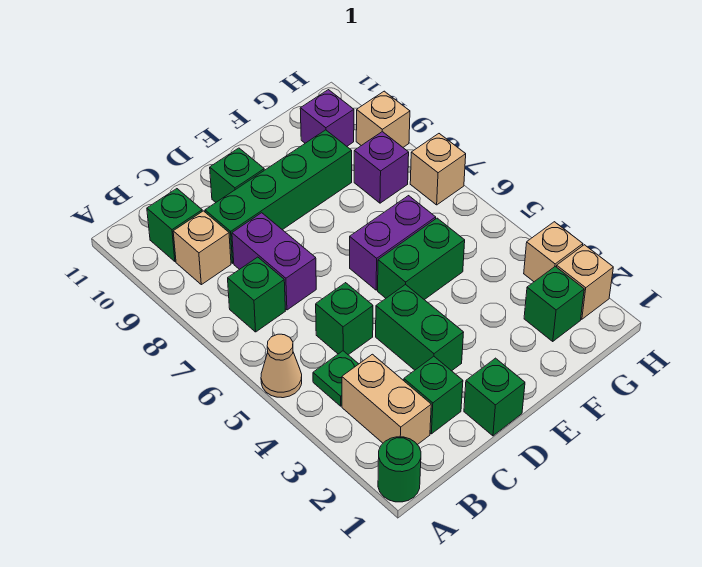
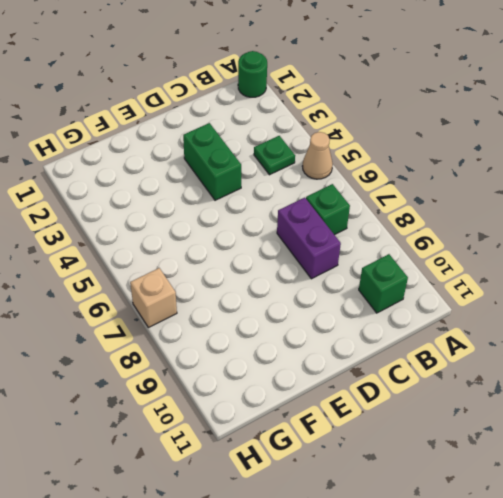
none -> tan brick B2:B3 level 1
none -> tan brick B9 level 1
none -> green brick C2 level 1

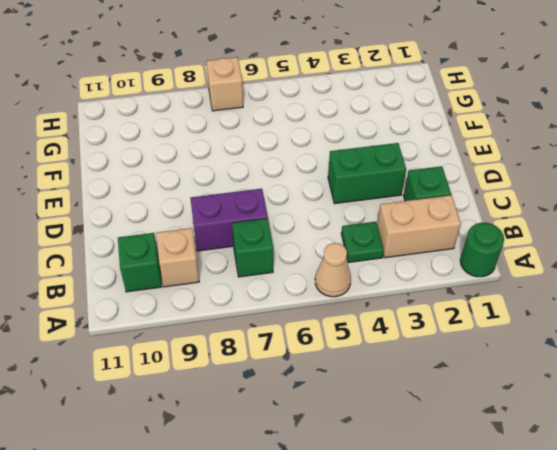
none -> green brick C5 level 1
none -> green brick C9:F9 level 1
none -> green brick D1 level 1

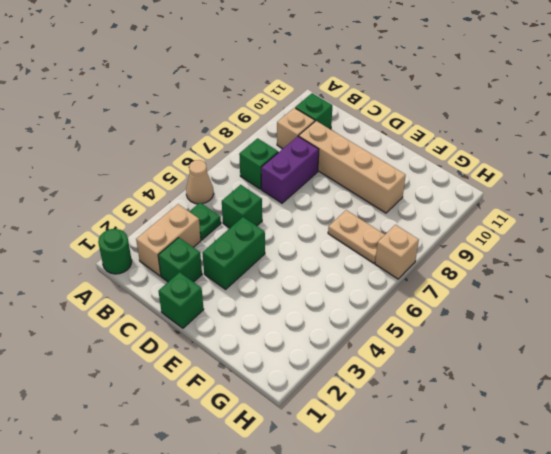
tan brick C9:F9 level 1 -> green brick C9:F9 level 1
tan plate F7:G7 level 1 -> none
none -> green brick D10 level 1
none -> green brick E5:F5 level 1
none -> purple brick E6:F6 level 1

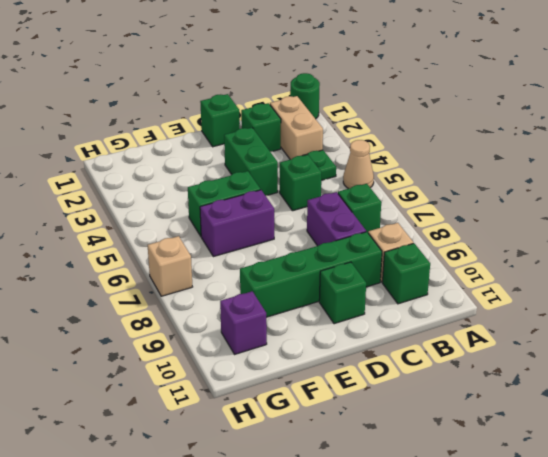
none -> green brick G2 level 1
none -> purple brick G8 level 1
none -> tan brick H2 level 1

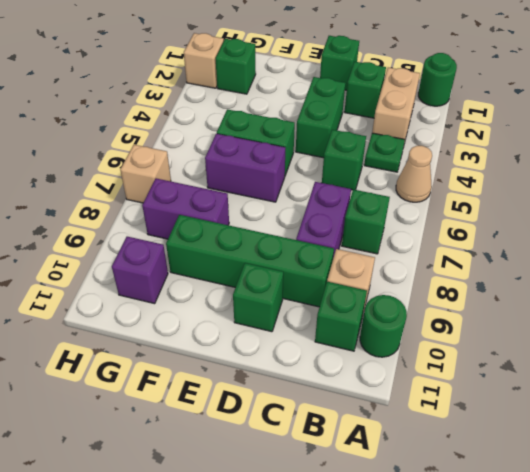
green round brick A10 level 1 -> none
purple brick F8:G8 level 1 -> purple brick G8 level 1
none -> tan brick H3 level 1
none -> tan brick H9 level 1

